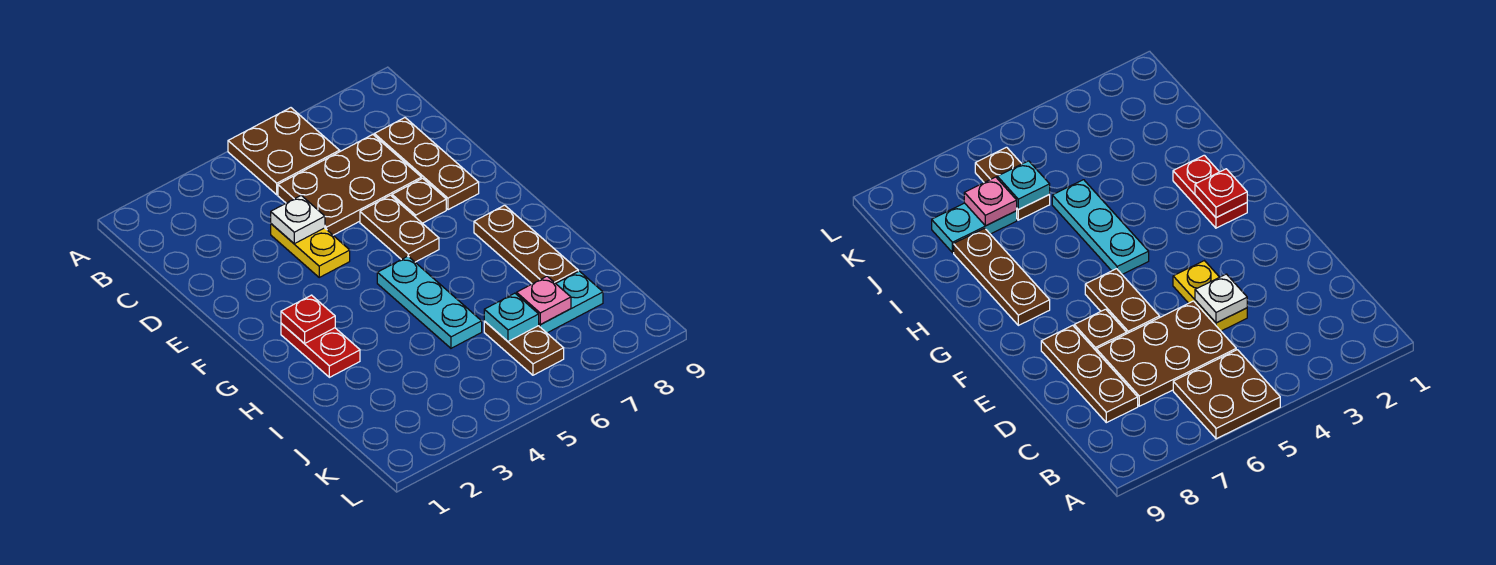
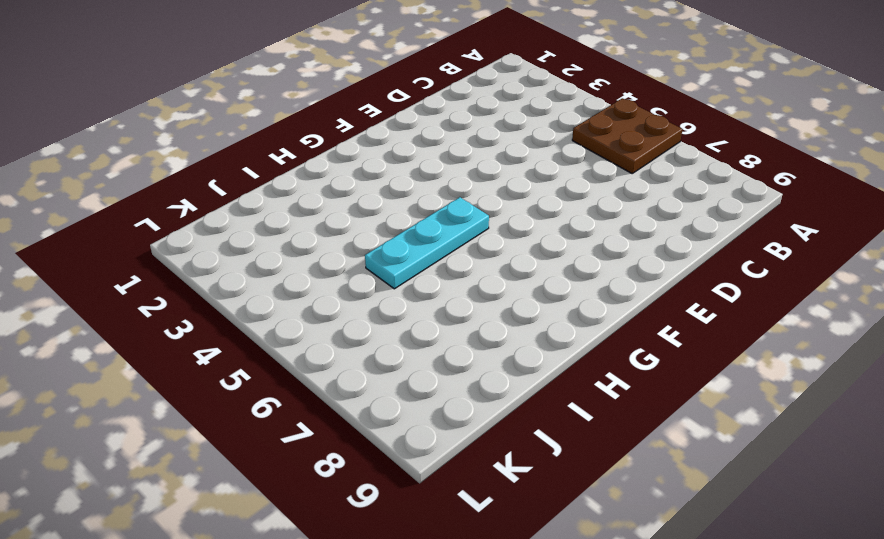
none -> brown plate C5:D7 level 1
none -> brown plate C8:E8 level 1
none -> yellow plate D4:E4 level 1

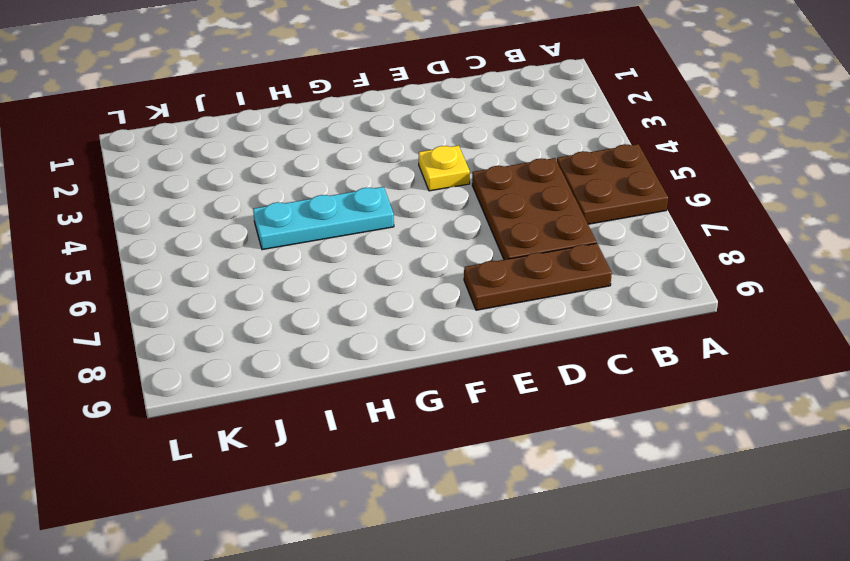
yellow plate E4 level 1 -> yellow plate D4:E4 level 1
none -> brown plate E6:F6 level 1
none -> brown plate E7 level 1
none -> red plate G2:H2 level 1

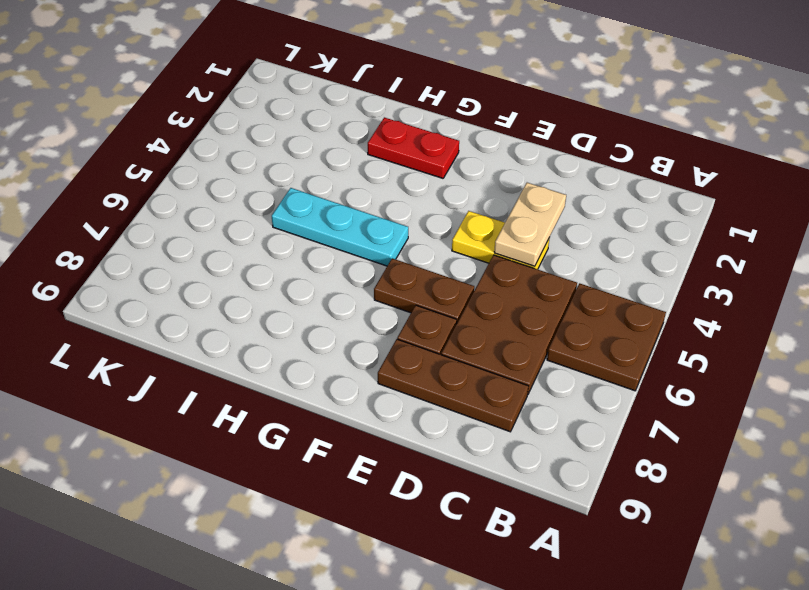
tan plate D3:D4 level 2 -> white plate D4 level 2
none -> brown plate G8:I8 level 1
none -> brown plate J6:K6 level 1
none -> cyan plate J7:J8 level 1

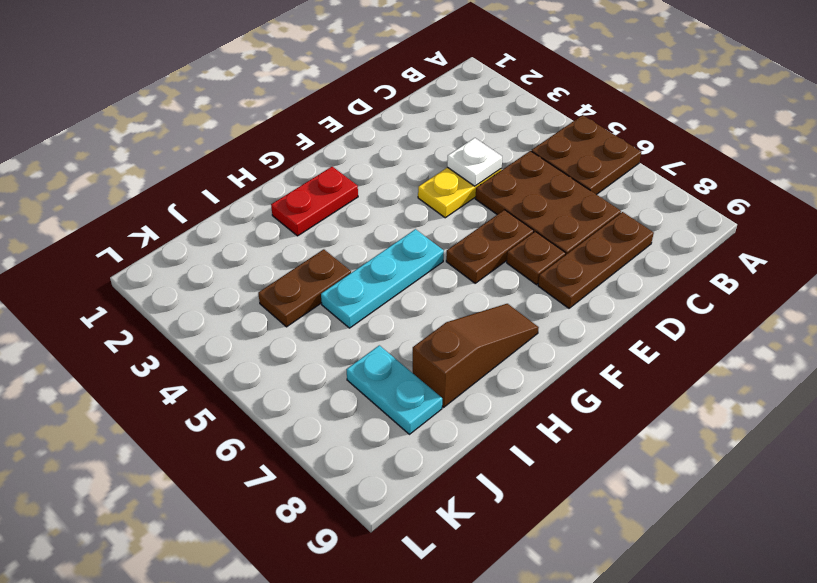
brown slope G8:I8 level 1 top I -> brown plate G8:I8 level 1
brown plate I4:J4 level 1 -> brown plate J6:K6 level 1
none -> red plate G2 level 2
none -> cyan plate J6 level 2
none -> pink plate J7 level 2

